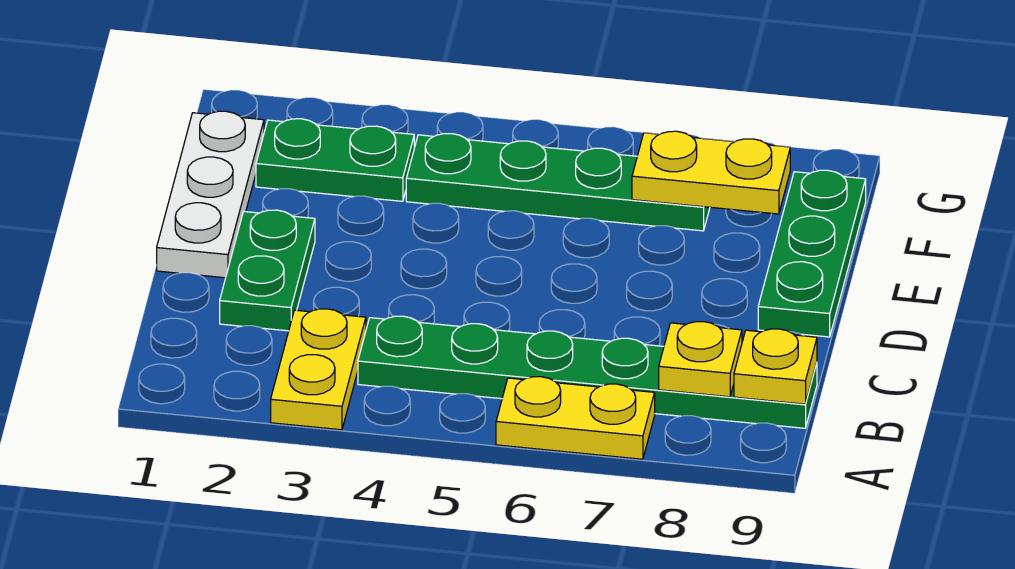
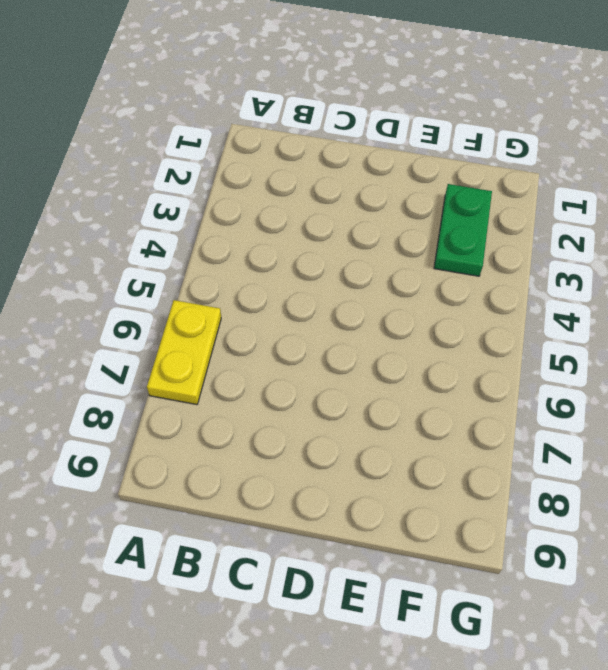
none -> yellow plate A3:B3 level 1
none -> green plate B4:B9 level 1

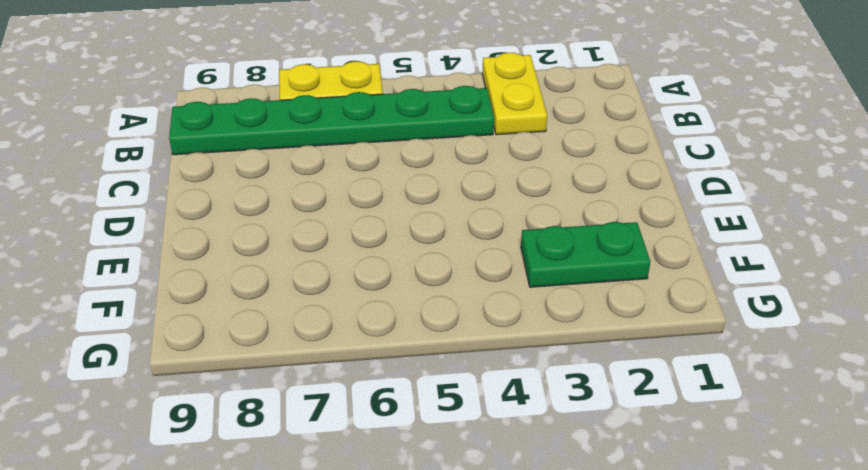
none -> green plate C2:D2 level 1
none -> white plate D1:F1 level 1

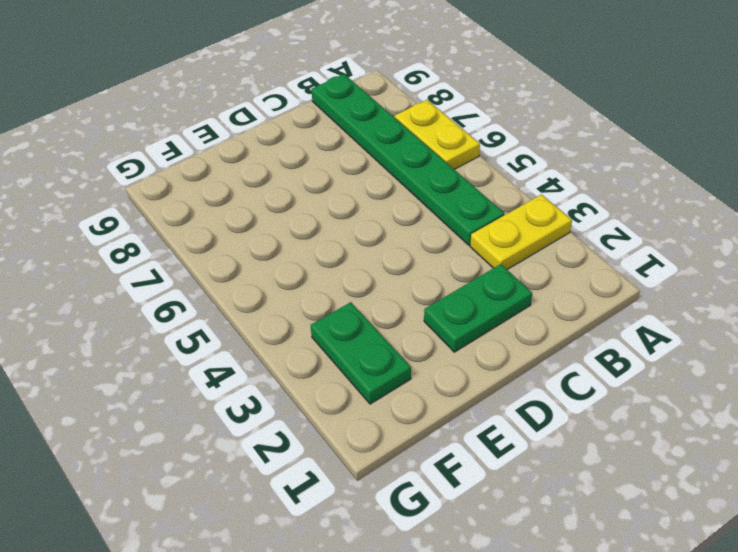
none -> white plate D1:F1 level 1
none -> green plate D9:F9 level 1

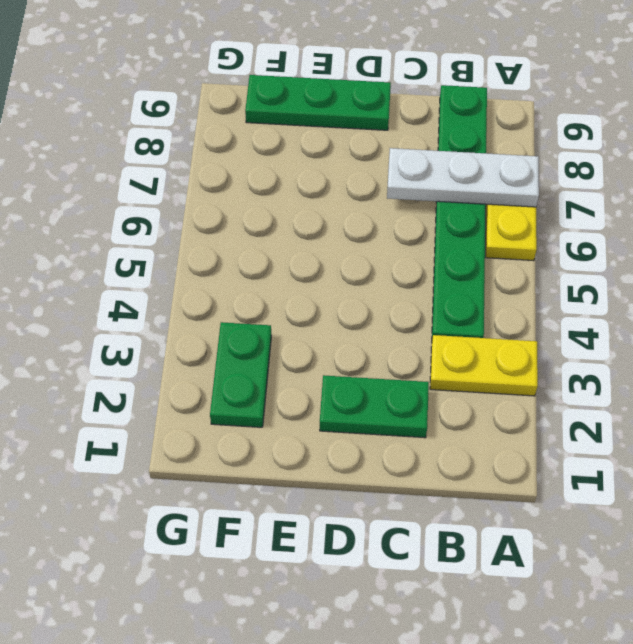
white plate A7:C7 level 2 -> white plate D1:F1 level 1
none -> green plate F4:F7 level 1
none -> yellow plate B8 level 2

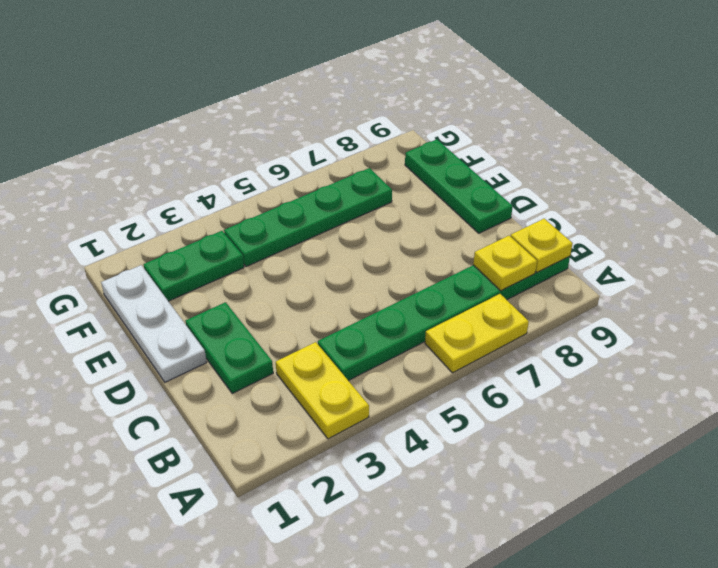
none -> yellow plate F7:F8 level 2

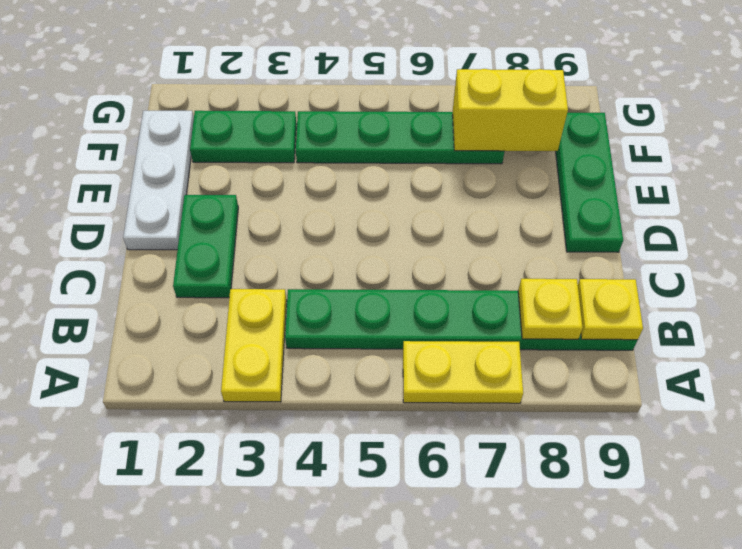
yellow brick F7:F8 level 2 -> yellow plate F7:F8 level 2

